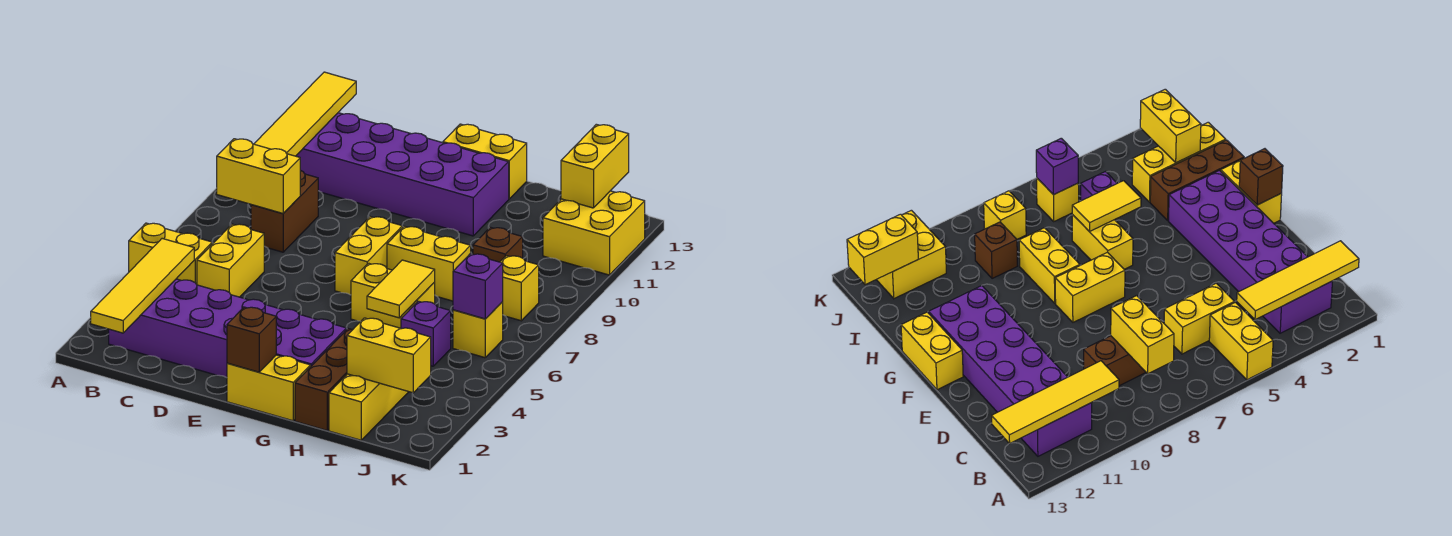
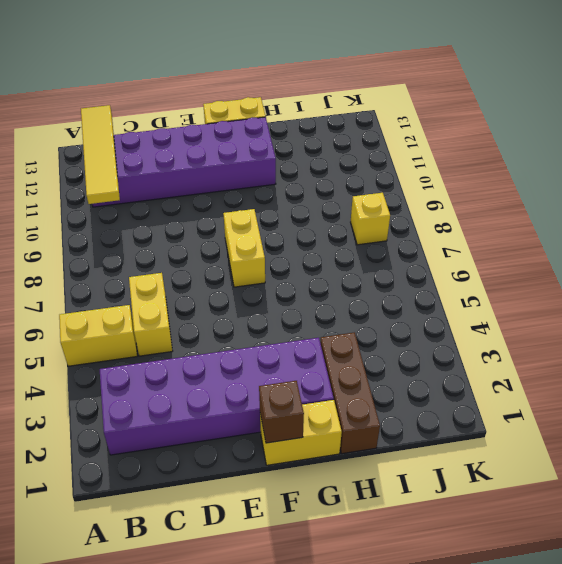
none -> brown brick C8:C9 level 1
none -> yellow brick G6:H6 level 1
none -> yellow brick G8:H8 level 1

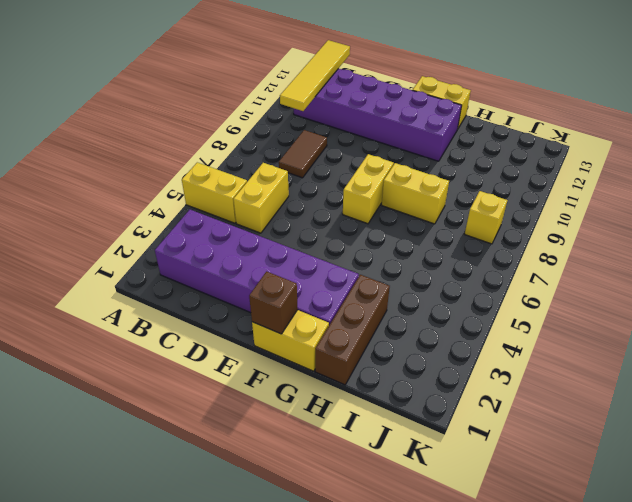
brown tile C8:C9 level 1 -> brown brick C8:C9 level 1
none -> yellow brick G6:H6 level 1
none -> yellow brick I1:I3 level 1
none -> purple brick I5 level 1

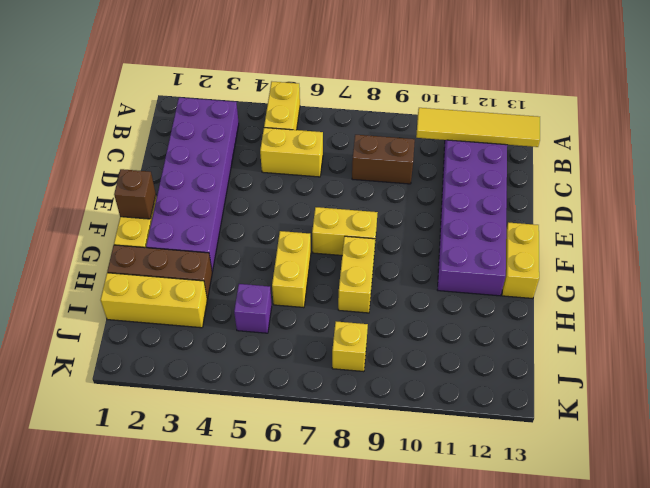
none -> brown brick I9 level 1
none -> yellow brick J6 level 1
none -> yellow brick J11:K12 level 1

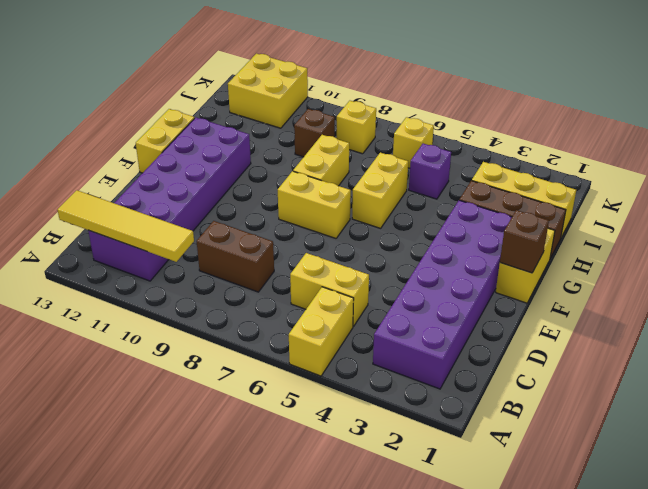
none -> yellow tile B1:B4 level 2
none -> yellow brick B8:C8 level 2
none -> yellow tile H5:H6 level 2

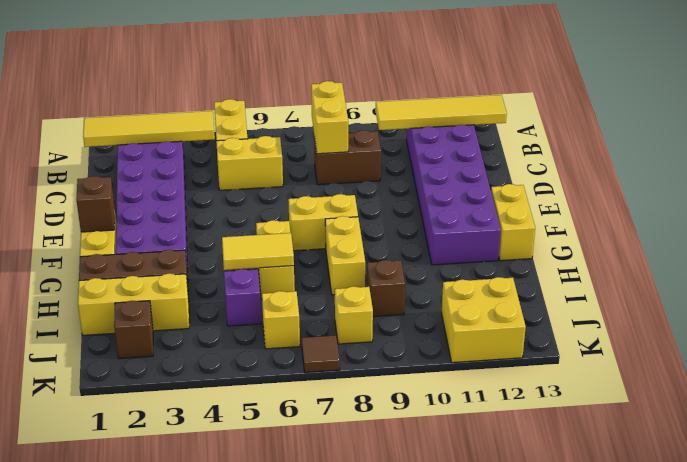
brown brick J2 level 1 -> none
brown tile K7 level 1 -> none
none -> yellow brick I2:J2 level 2
none -> purple brick J6 level 2
none -> yellow brick J12:J13 level 2

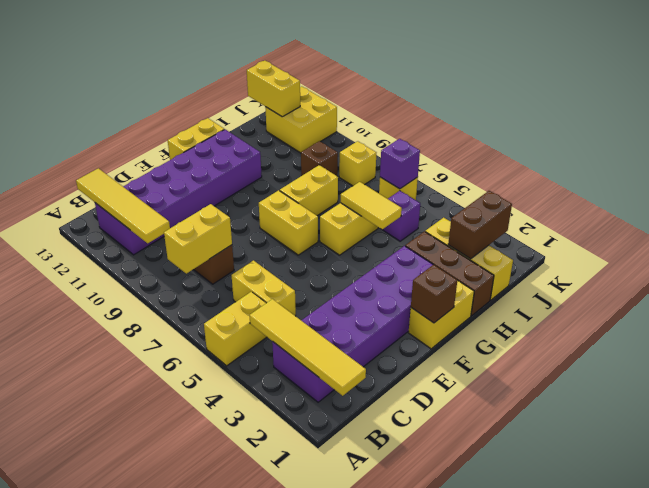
brown brick I2:J2 level 2 -> yellow brick I2:J2 level 2

